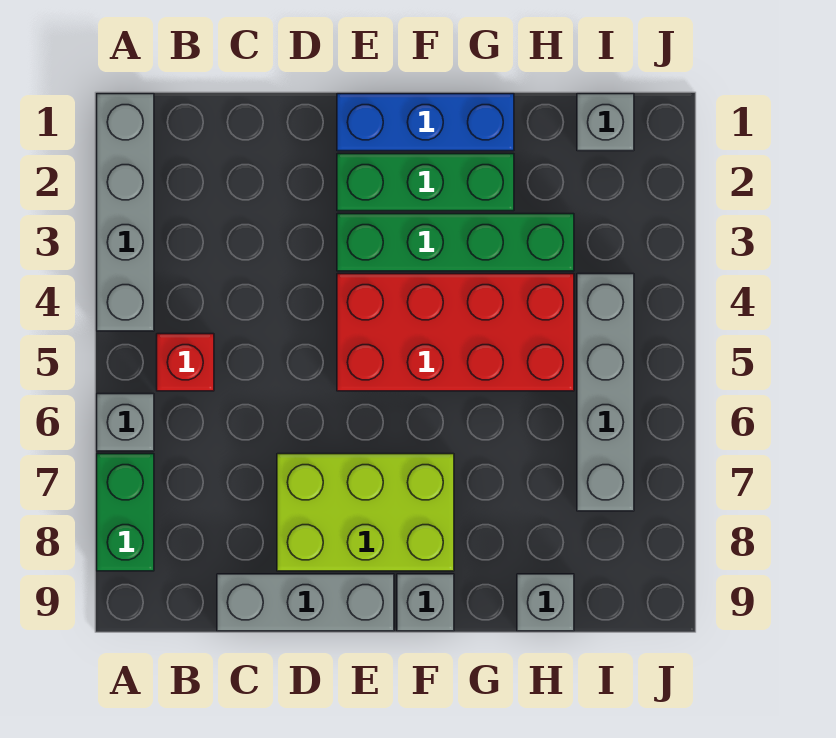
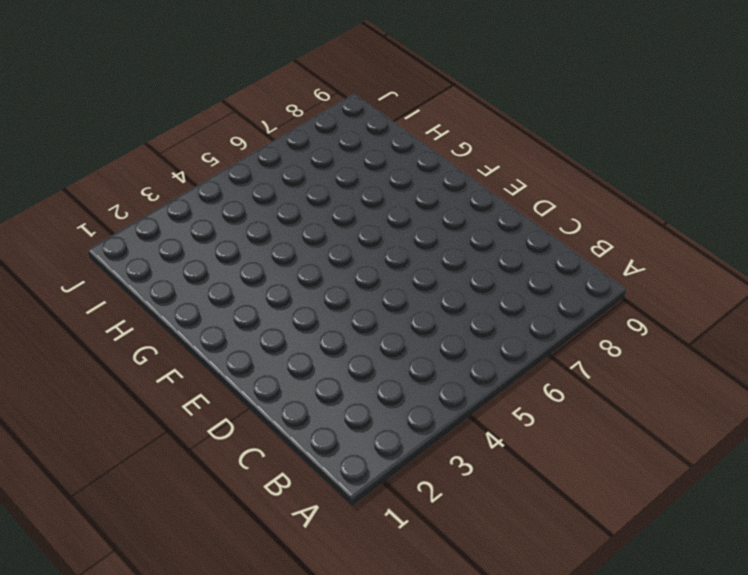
none -> grey brick A1:A4 level 1
none -> grey brick A6 level 1
none -> green brick A7:A8 level 1

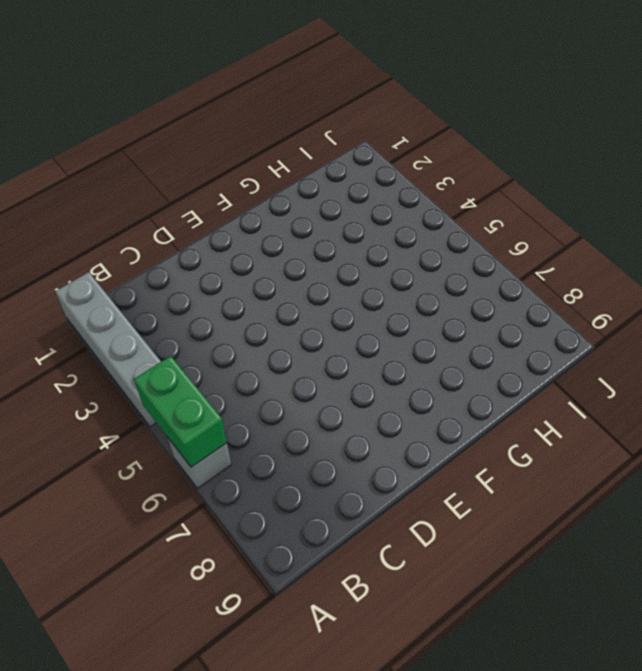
green brick A5:A6 level 2 -> green brick A7:A8 level 1
none -> red brick B5 level 1
none -> grey brick C9:E9 level 1
none -> lime brick D7:F8 level 1

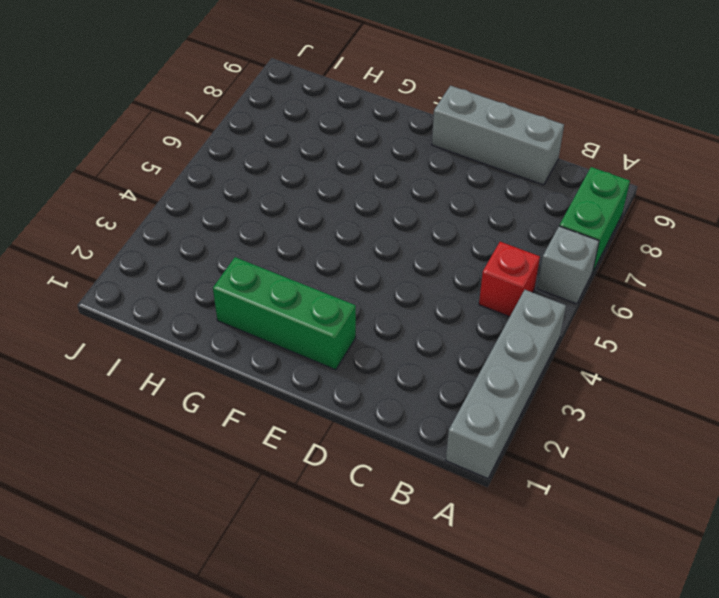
none -> lime brick D7:F8 level 1
none -> blue brick E1:G1 level 1
none -> green brick E3:H3 level 1

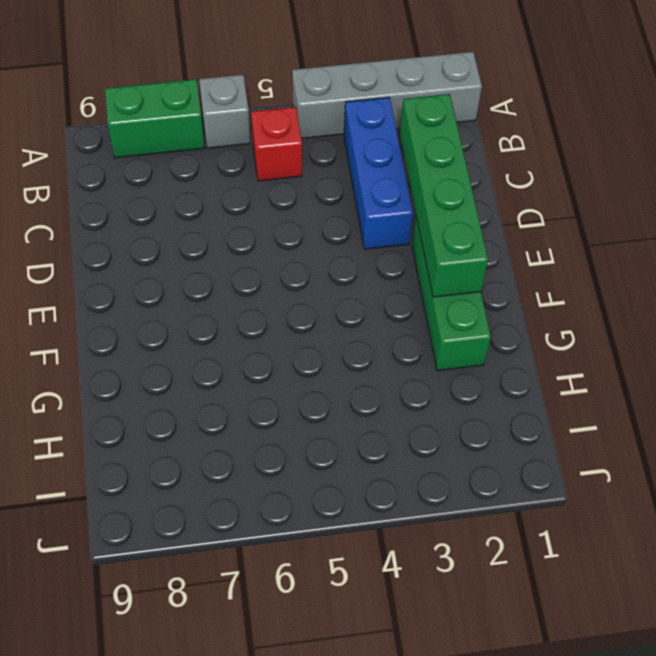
blue brick B3:D3 level 1 -> blue brick E1:G1 level 1
green brick C2:F2 level 2 -> green brick E3:H3 level 1
none -> grey brick C9:E9 level 1
none -> lime brick D7:F8 level 1
none -> red brick E4:H5 level 1

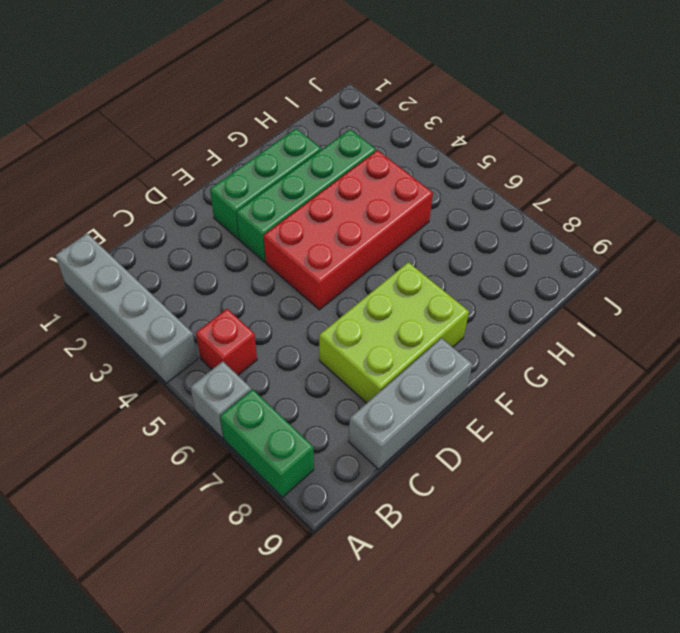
none -> blue brick E1:G1 level 1
none -> grey brick F9 level 1
none -> grey brick H9 level 1

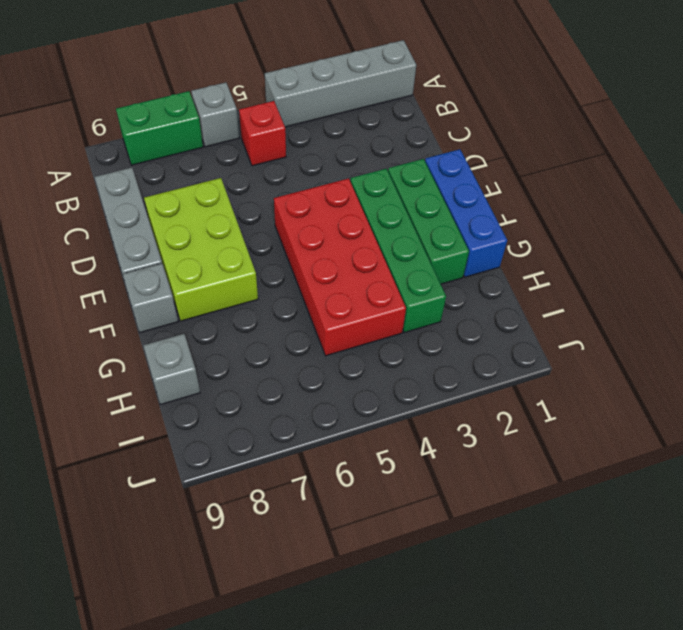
none -> grey brick I1 level 1
none -> grey brick I4:I7 level 1

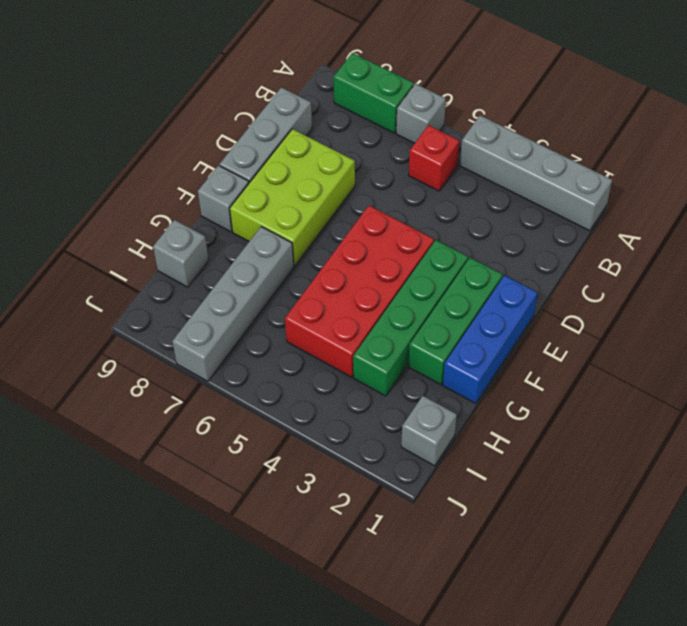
grey brick G7:J7 level 1 -> grey brick I4:I7 level 1

